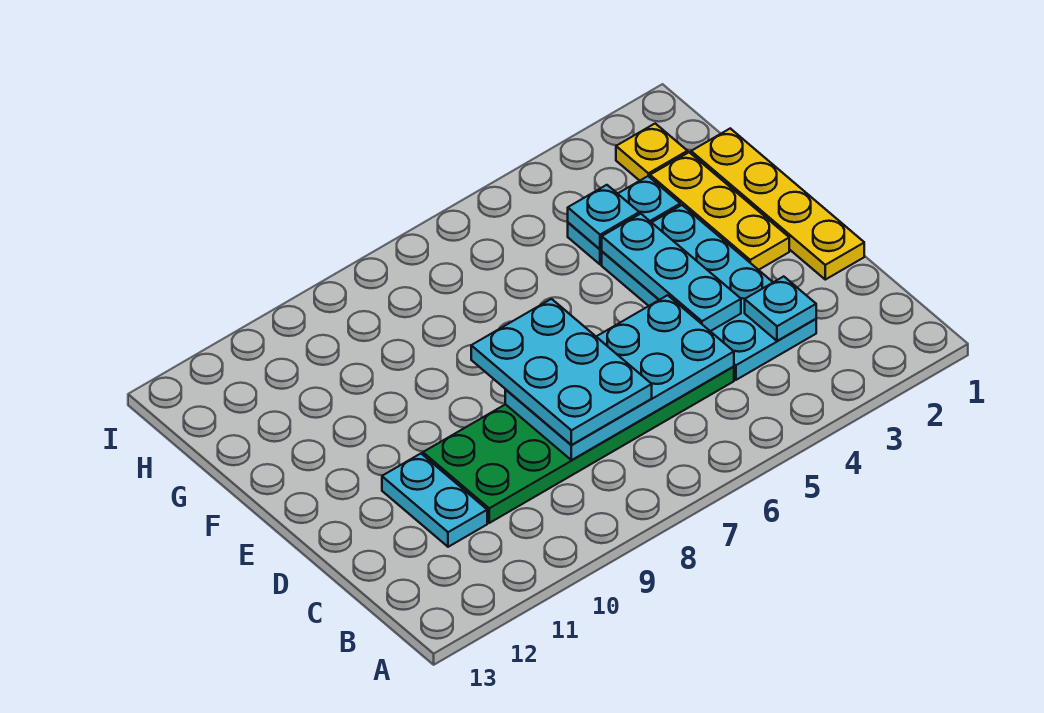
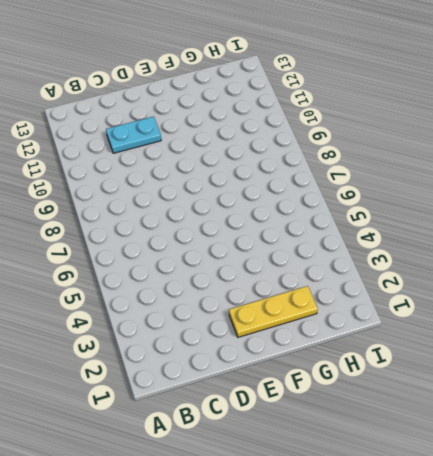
none -> cyan plate C3:F4 level 1
none -> green plate C5:D10 level 1
none -> yellow plate D1:G1 level 1

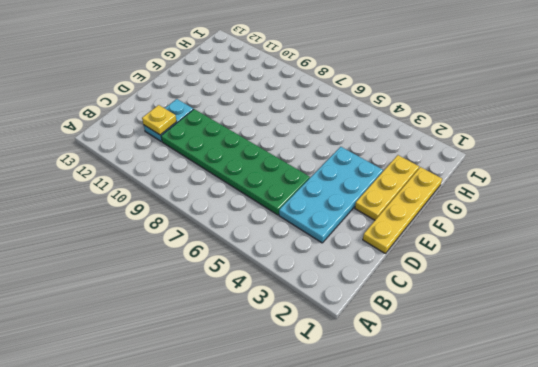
yellow plate C11 level 2 -> yellow plate H2 level 1
none -> cyan plate G3:G4 level 1
none -> cyan plate C3 level 2
none -> cyan plate C5:D8 level 2

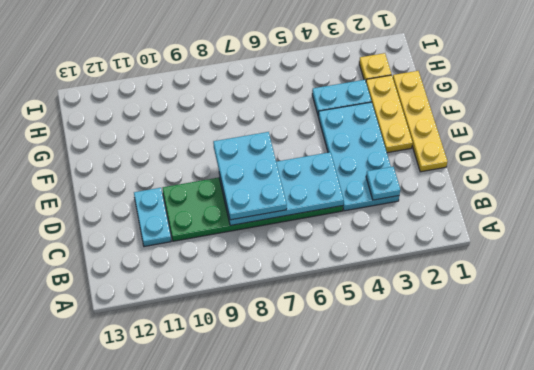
none -> cyan plate D4:F4 level 2
none -> cyan plate G4 level 2

